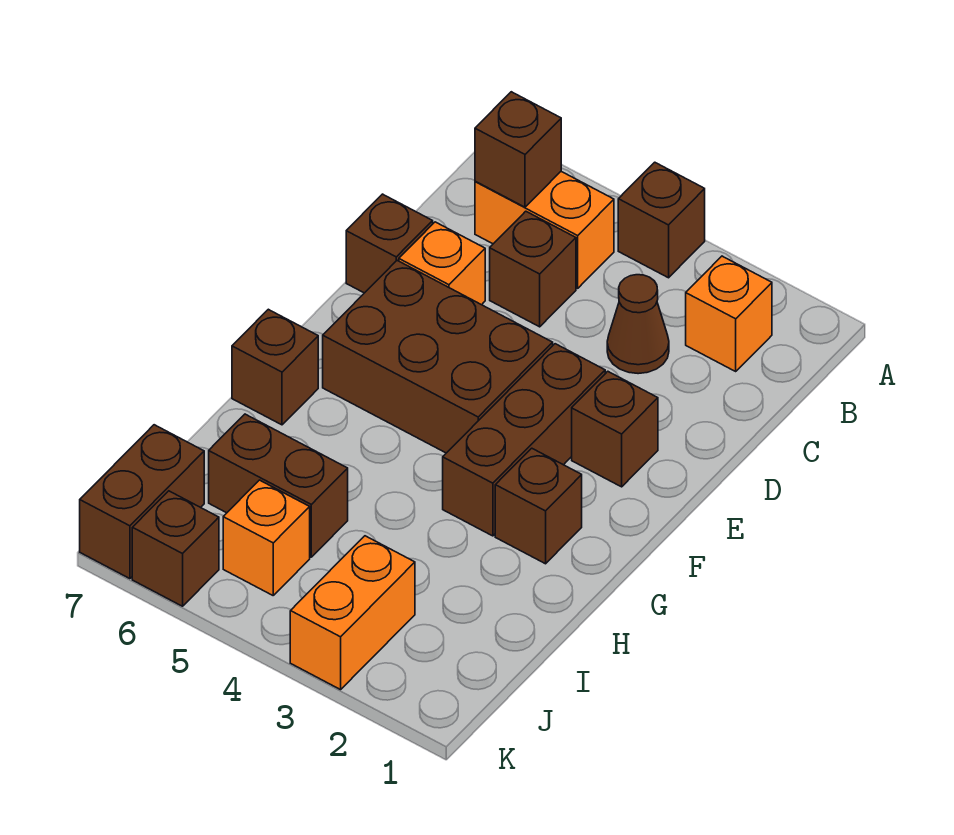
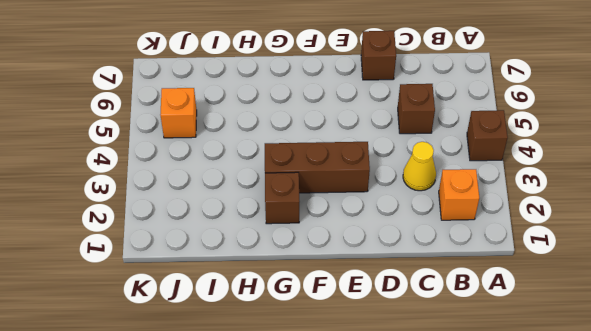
yellow cone C3 level 1 -> brown cone C3 level 1
none -> orange brick B5:B6 level 1
none -> orange brick D6 level 1
none -> brown brick E2 level 1

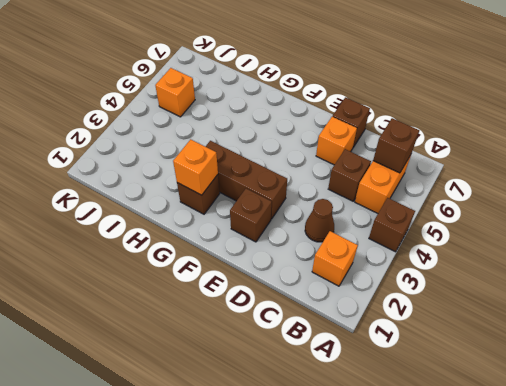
orange brick G2 level 2 -> none
none -> brown brick E4:F6 level 1
none -> brown brick G7 level 1
none -> brown brick I5:I6 level 1

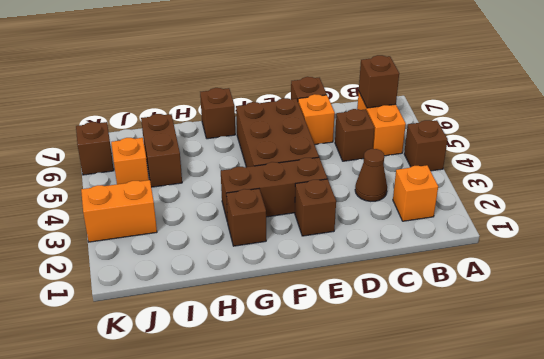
none -> brown brick J7:K7 level 1

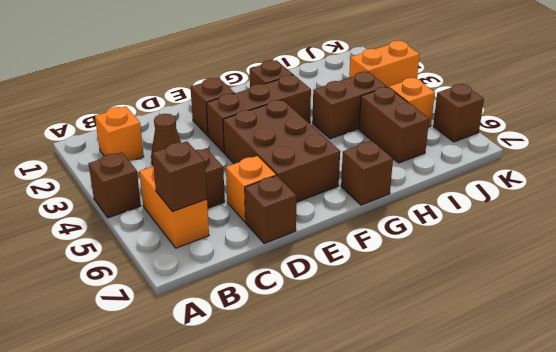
brown brick H4:I4 level 1 -> brown brick J7:K7 level 1

